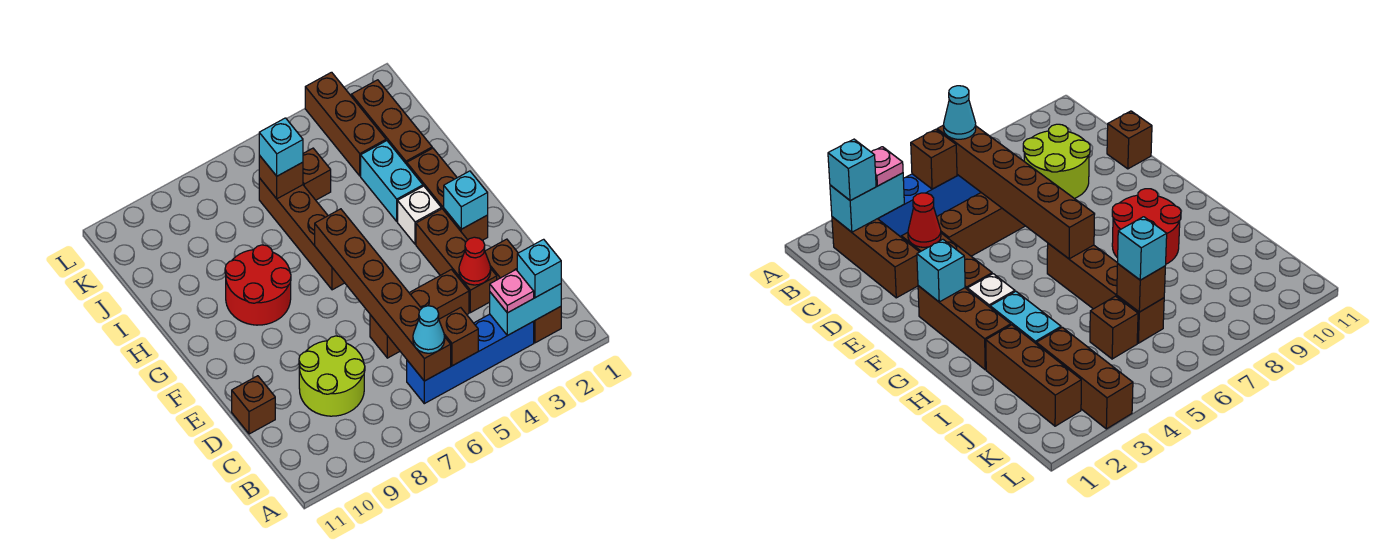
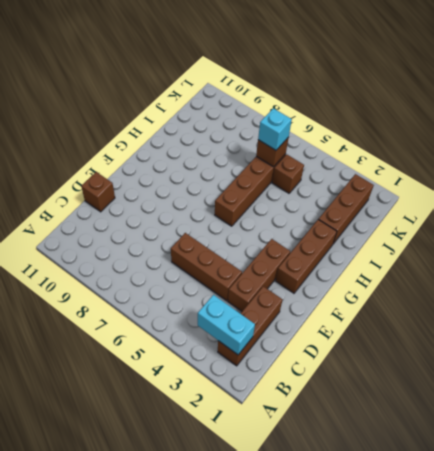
none -> blue brick B3:B6 level 1
none -> lime round brick C8:D9 level 1
none -> white brick G3 level 1

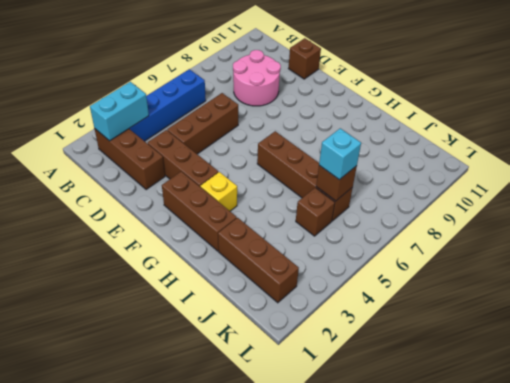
pink round brick C8:D9 level 1 -> lime round brick C8:D9 level 1
yellow brick G3 level 1 -> white brick G3 level 1
none -> red round brick G8:H9 level 1
none -> cyan brick H3:I3 level 1
none -> brown brick J3:L3 level 1

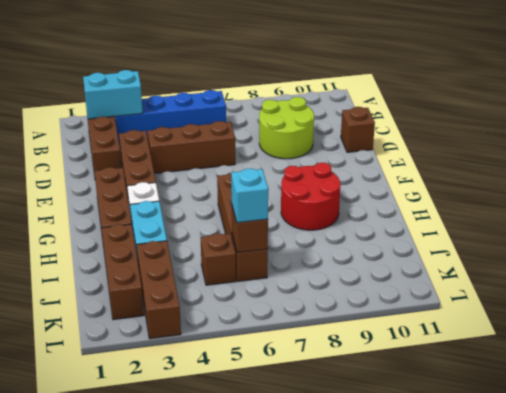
none -> brown brick B5 level 2
none -> brown brick B6:G6 level 2
none -> red cone D3 level 2

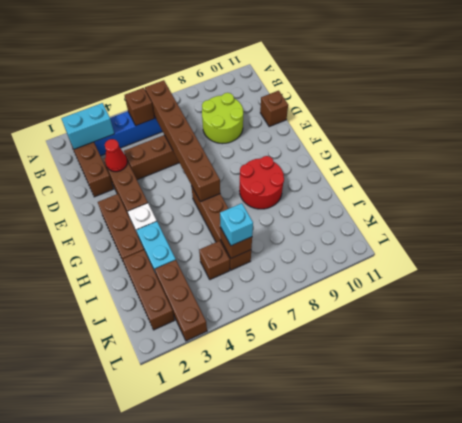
none -> cyan brick F2 level 2
none -> cyan brick B2 level 3
none -> pink plate B3 level 3

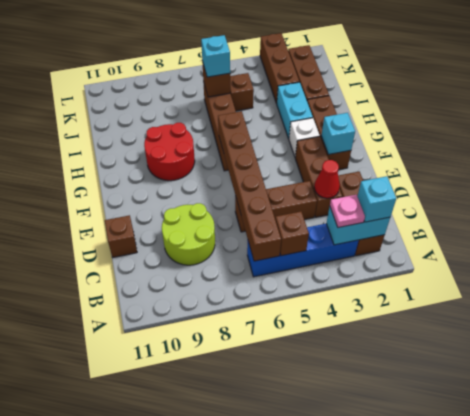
none -> cyan cone B6 level 3

